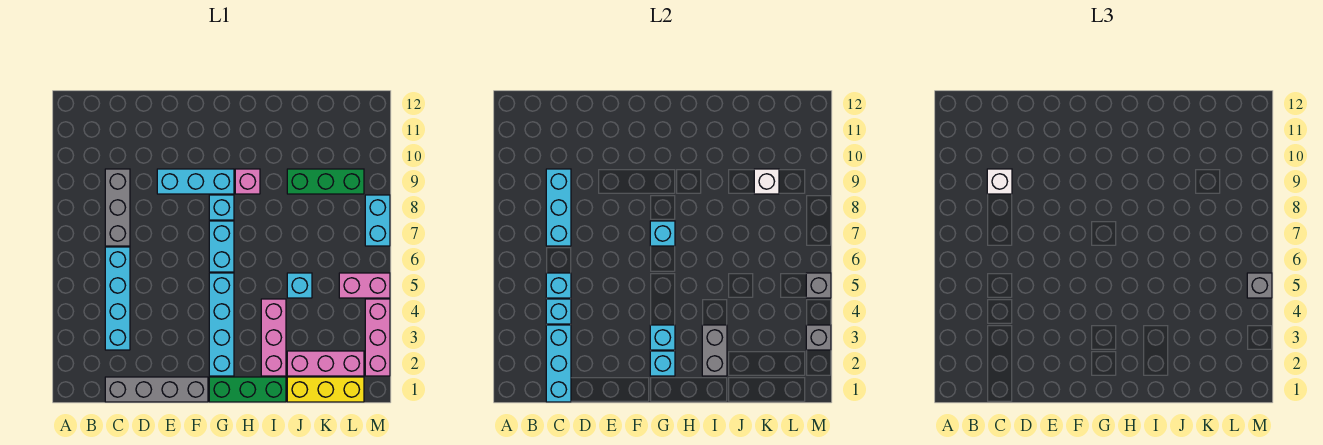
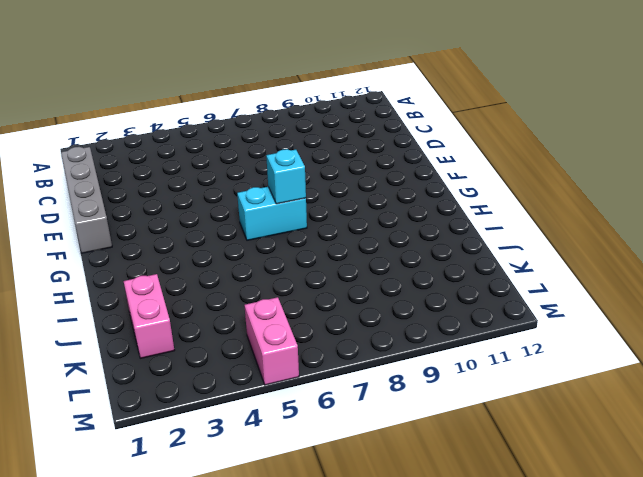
pink brick J2:K2 level 1 -> pink brick J2:L2 level 1
none -> cyan brick C3:C6 level 1
none -> grey brick C7:C9 level 1
none -> cyan brick E9:G9 level 1
none -> green brick G1:I1 level 1

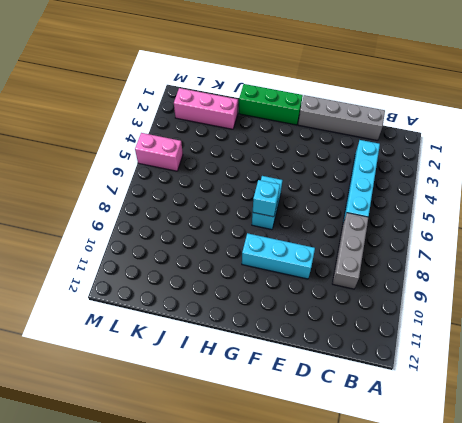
none -> cyan brick G2:G5 level 1
none -> cyan brick G8 level 1
none -> pink brick H9 level 1
none -> pink brick I2:I4 level 1

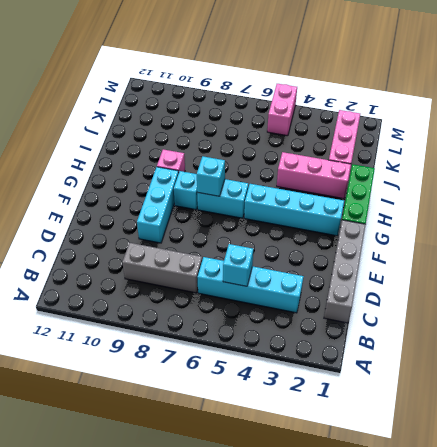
none -> yellow brick J1:L1 level 1
none -> cyan brick J5 level 1
none -> green brick J9:L9 level 1
none -> pink brick M2:M4 level 1

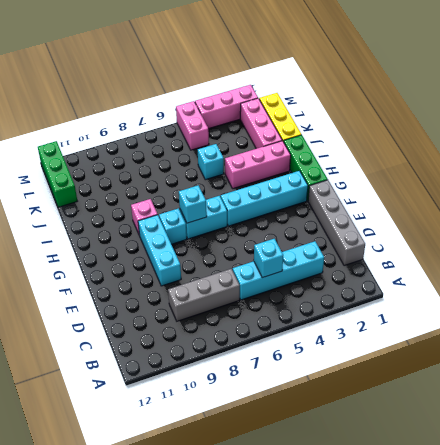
green brick K12:M12 level 1 -> green brick J9:L9 level 1
none -> cyan brick M7:M8 level 1
none -> cyan brick C1:C3 level 2
none -> cyan brick C4 level 2
none -> cyan brick C7:C9 level 2

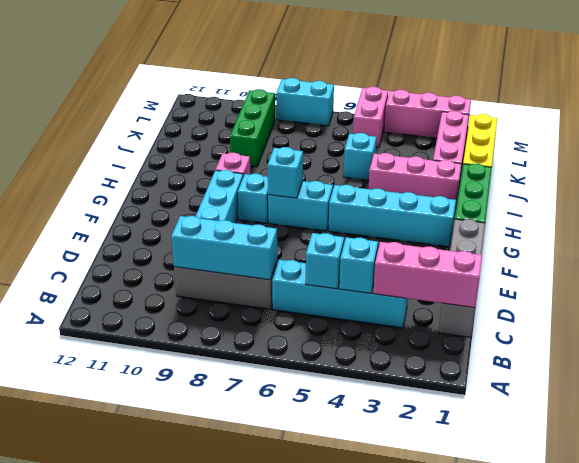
pink brick C1:C3 level 2 -> cyan brick C1:C3 level 2
none -> cyan brick G2 level 2
none -> cyan brick G3 level 2
none -> grey brick I2:I3 level 2
none -> white brick K9 level 2

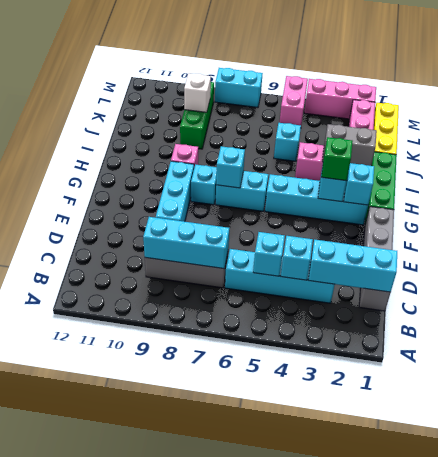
green brick G3 level 3 -> none
none -> grey brick M3 level 2
none -> grey brick M5 level 2
none -> white brick C9 level 3
none -> grey brick M5 level 3

